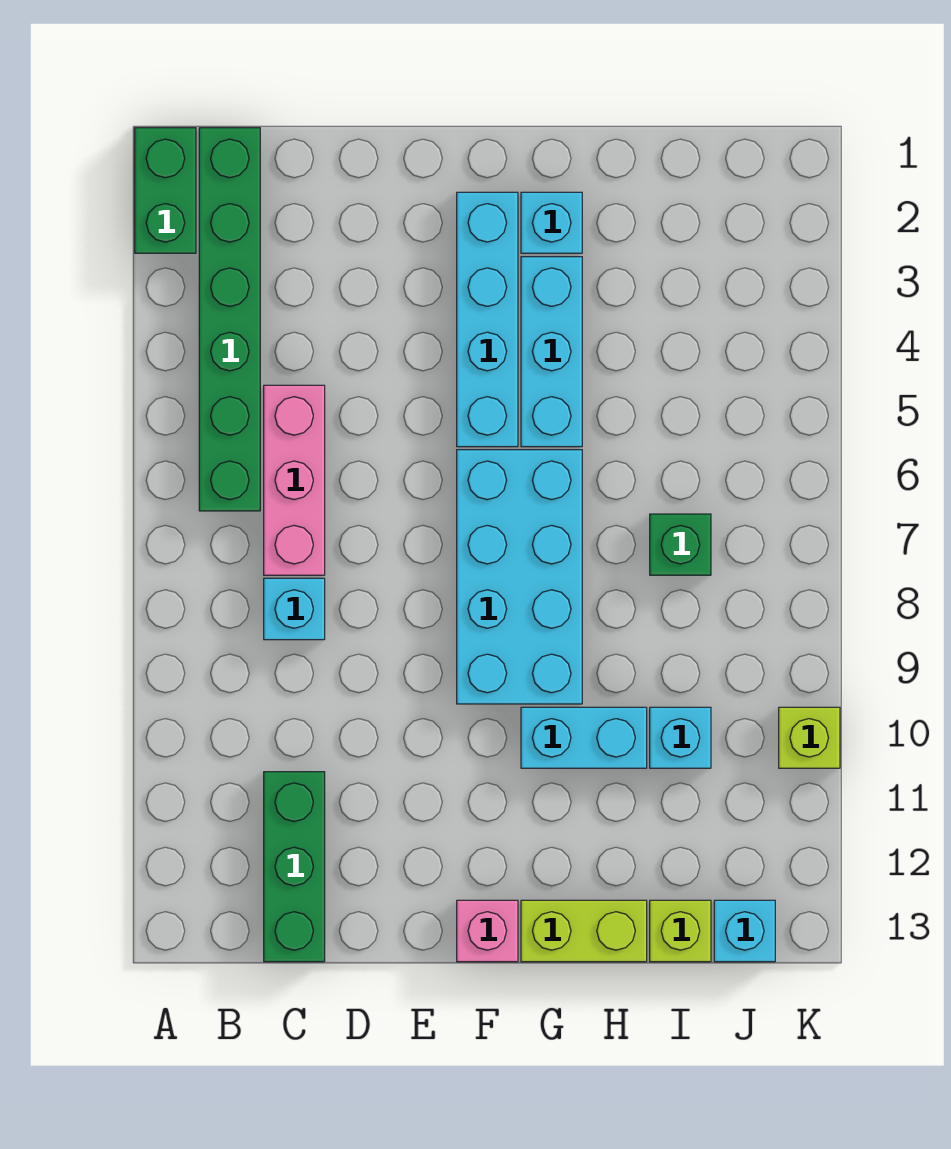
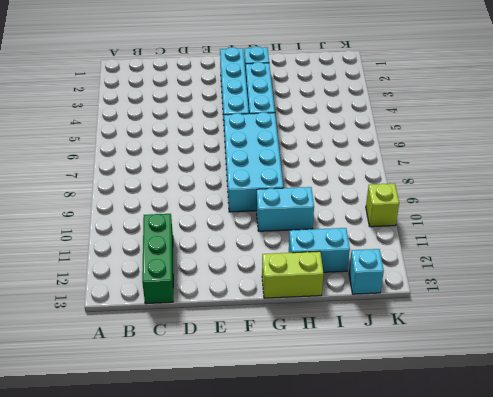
cyan brick H12:I12 level 1 -> none
none -> green brick A1:A2 level 1
none -> green brick B1:B6 level 1
none -> pink brick C5:C7 level 1

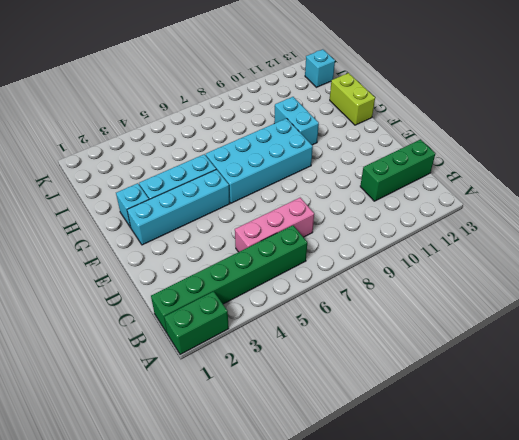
none -> cyan brick C8 level 1
none -> pink brick F13 level 1
none -> green brick I7 level 1

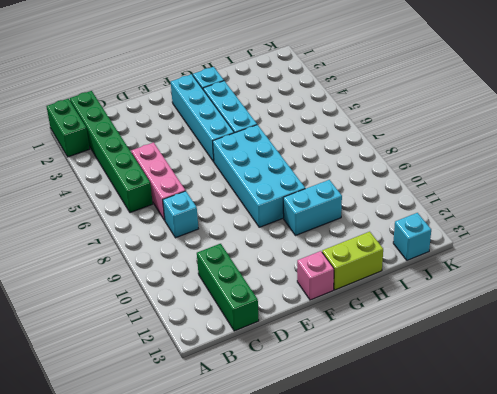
none -> green brick I7 level 1
none -> cyan brick I10 level 1
none -> lime brick I13 level 1

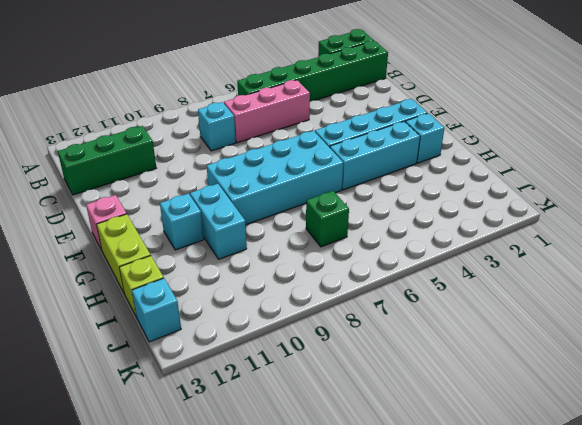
cyan brick G11 level 1 -> cyan brick I10 level 1
none -> lime brick K10 level 1

